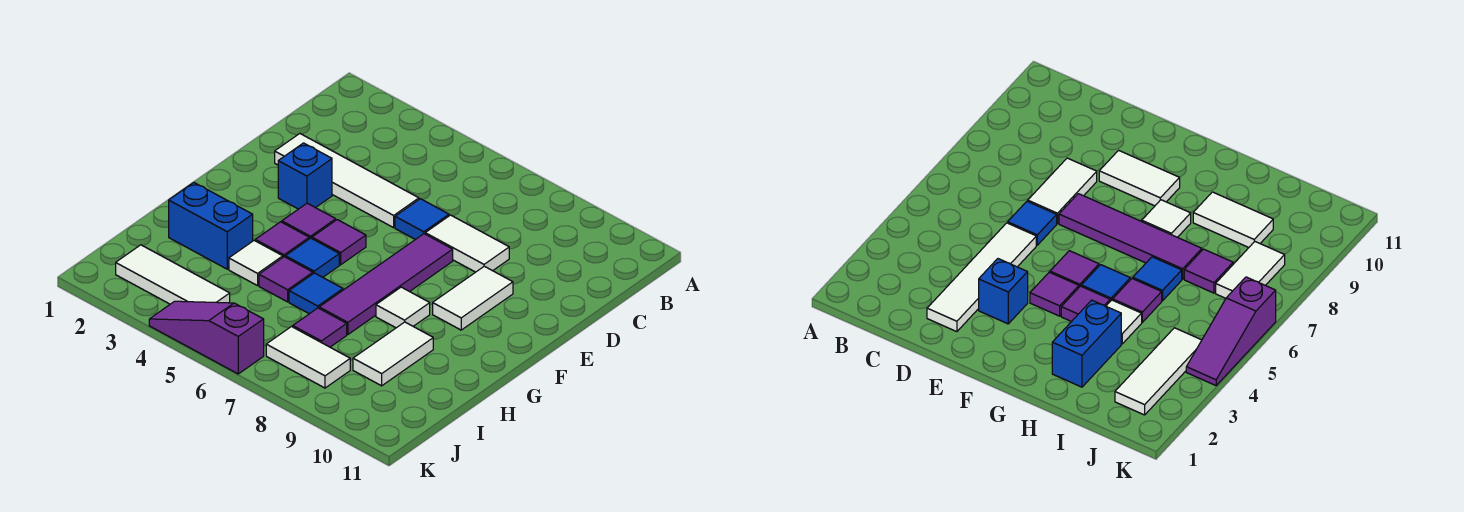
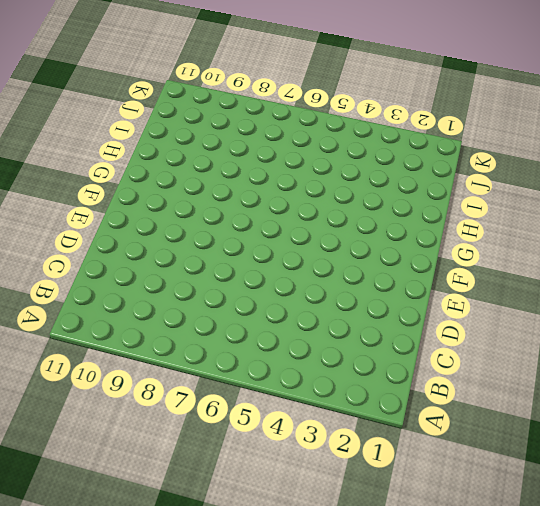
none -> white tile D2:D5 level 1
none -> blue tile D6 level 1
none -> white tile D7:D8 level 1

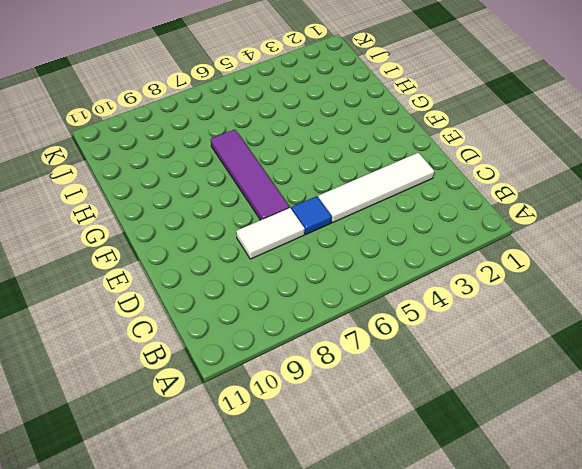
none -> blue brick E3 level 1
none -> white tile E9:F9 level 1
none -> purple tile F4 level 1

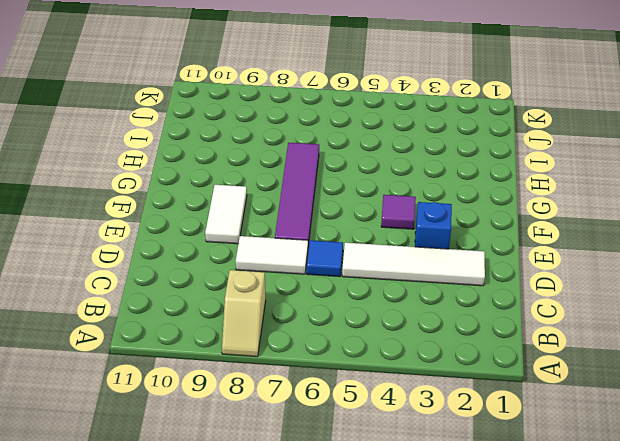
tan slope A8:B8 level 1 top B -> none
none -> purple tile F5 level 1
none -> purple tile G4 level 1
none -> blue tile G5 level 1

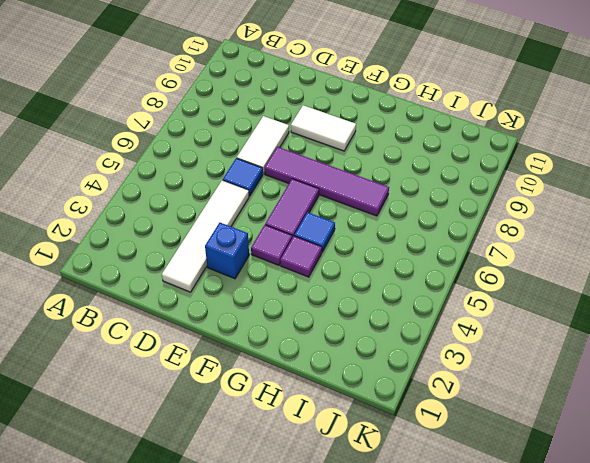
purple tile F5:F6 level 1 -> purple tile F5 level 1
none -> white tile G8 level 1
none -> blue brick H2:H3 level 1
none -> white tile H4 level 1

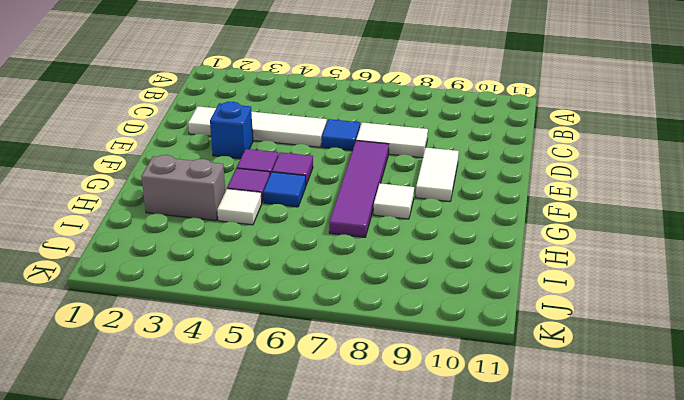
grey brick H2:H3 level 1 -> blue brick H2:H3 level 1
none -> purple tile H5 level 1
none -> blue tile H6 level 1
none -> white tile H9:I9 level 1

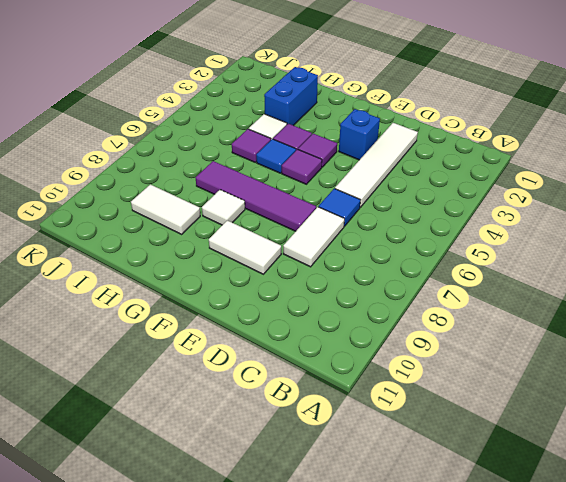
none -> blue tile H6 level 1
none -> purple tile I7 level 1
none -> white tile J2:J4 level 1

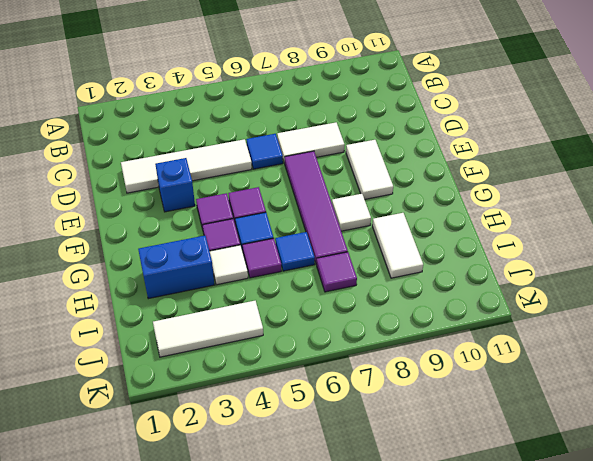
none -> white tile J7:J8 level 1
none -> purple slope K4:K6 level 1 top 6

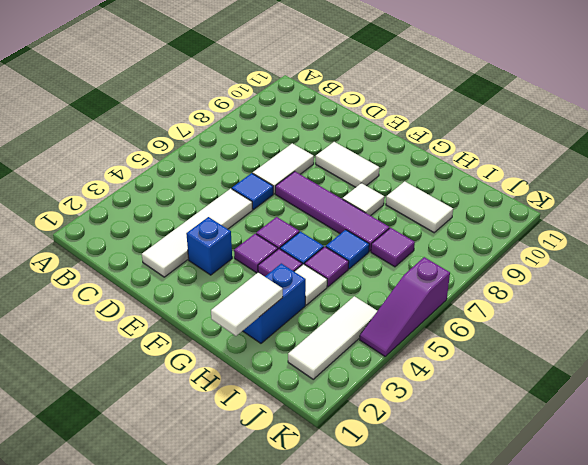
white tile H1:H2 level 2 -> white tile J7:J8 level 1

